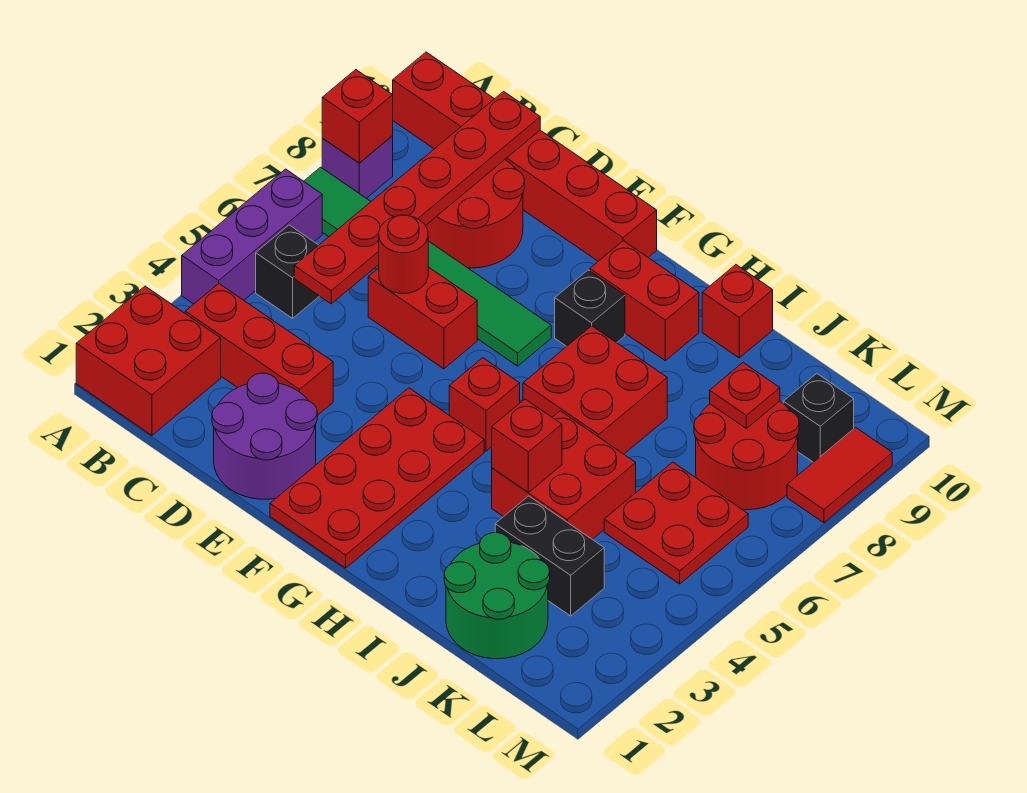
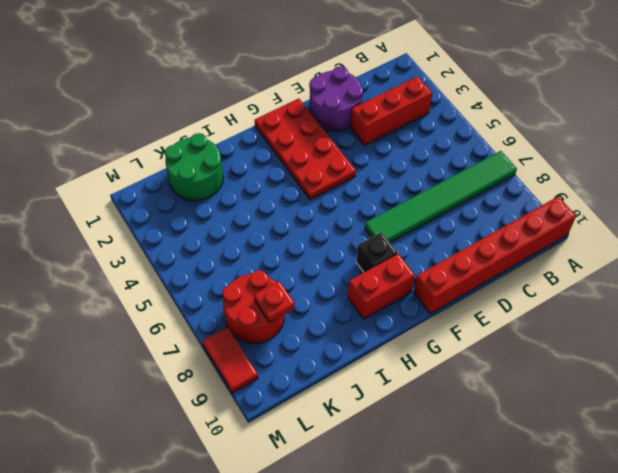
none -> red brick A1:B2 level 1
none -> purple brick A4:A6 level 1
none -> purple brick A8 level 1

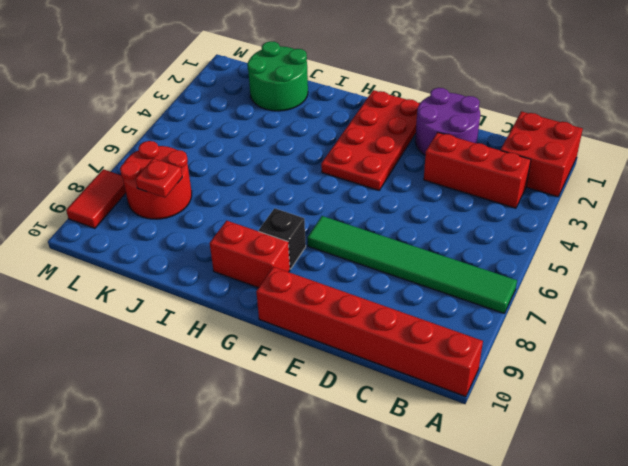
none -> purple brick A4:A6 level 1
none -> purple brick A8 level 1
none -> black brick B5 level 1

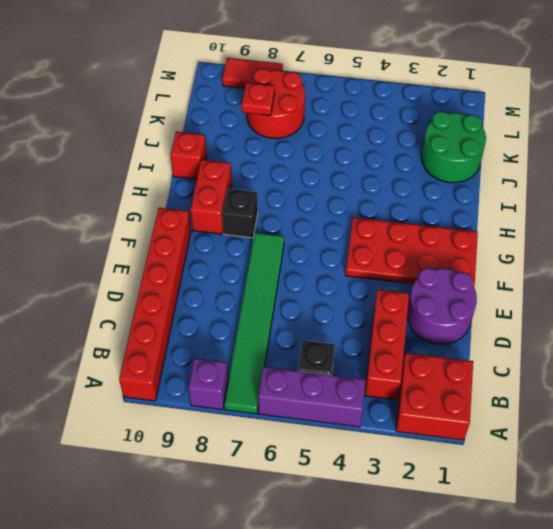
none -> red round brick C8:D9 level 1
none -> red brick D6:E6 level 1
none -> red brick G5 level 1

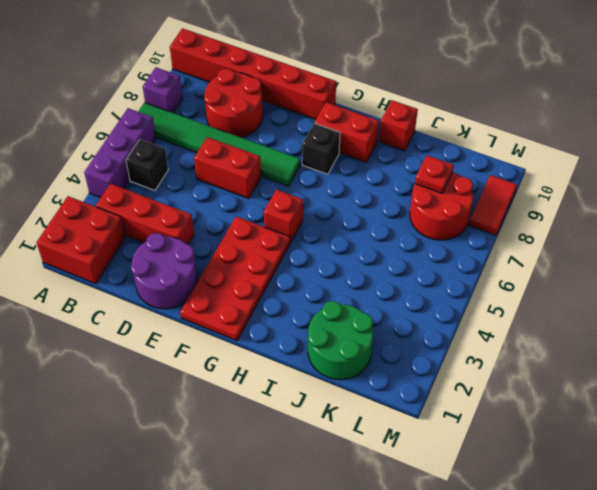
none -> red brick H6:I7 level 1
none -> red brick I4:J5 level 1
none -> black brick J3:K3 level 1

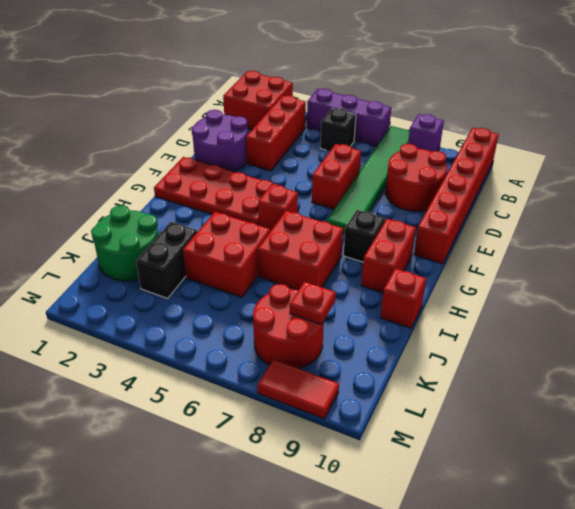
none -> red plate K5:L6 level 1
none -> black brick L9 level 1
none -> red brick A8 level 2

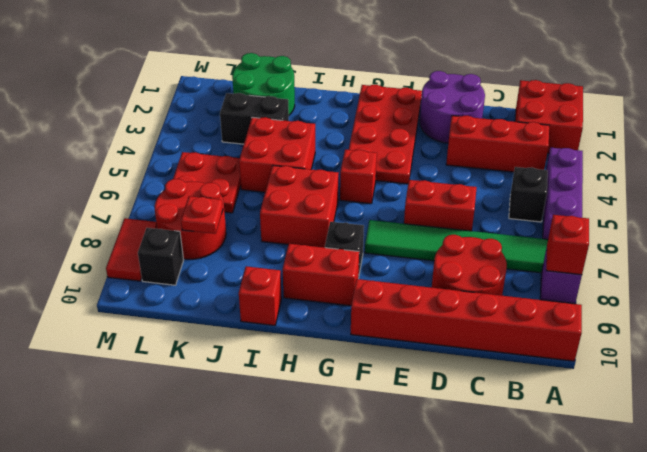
none -> red plate C5:C10 level 2
none -> red round brick D6 level 2
none -> red brick I4 level 2

